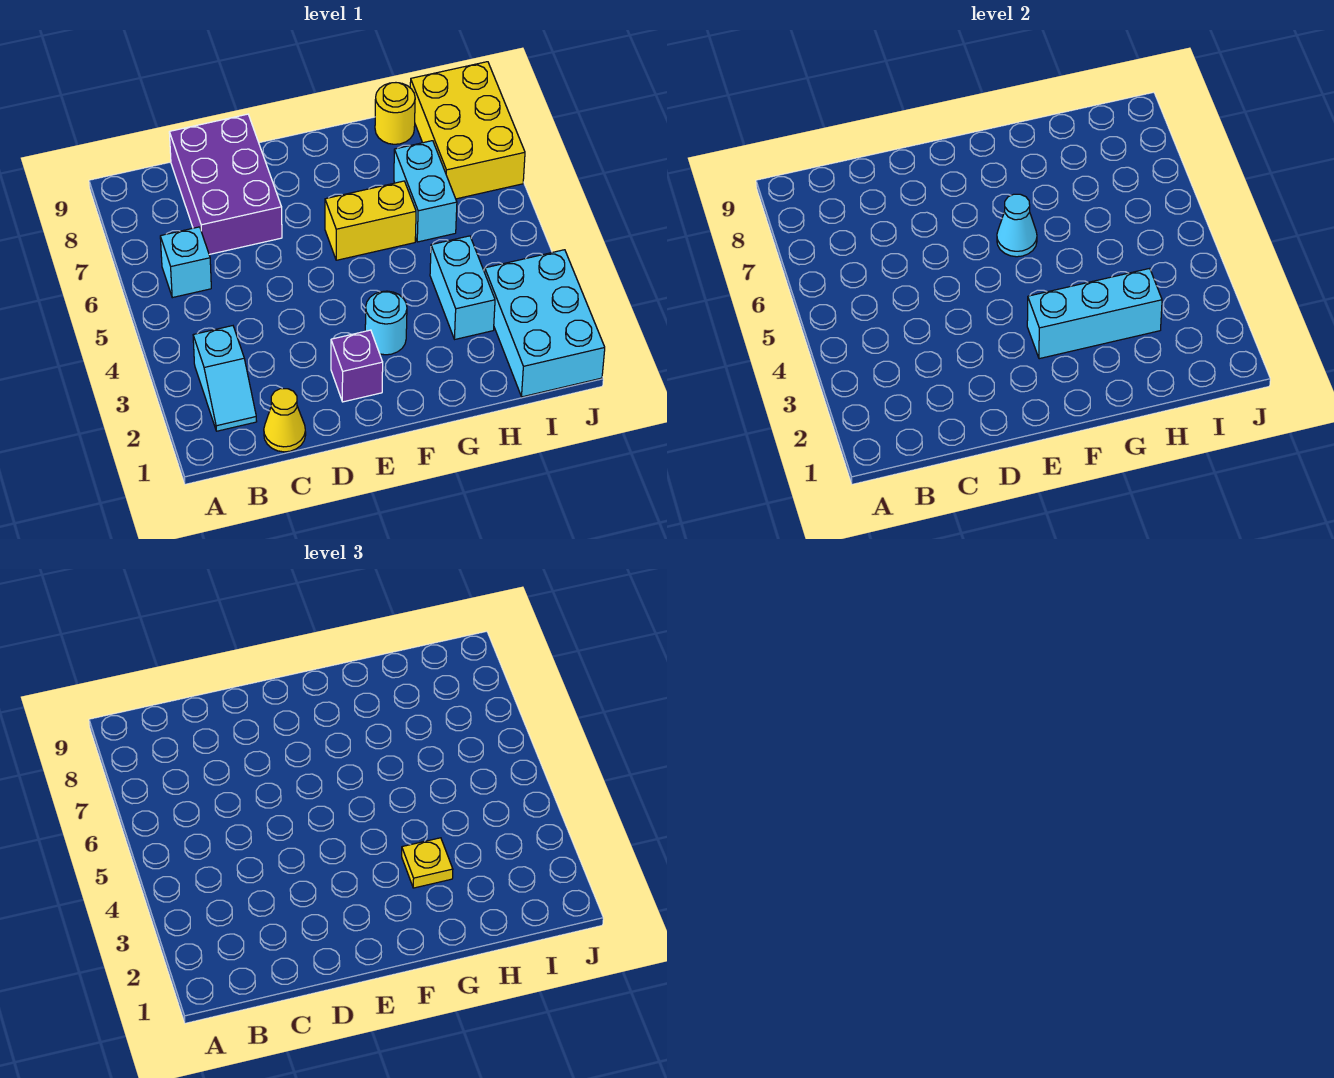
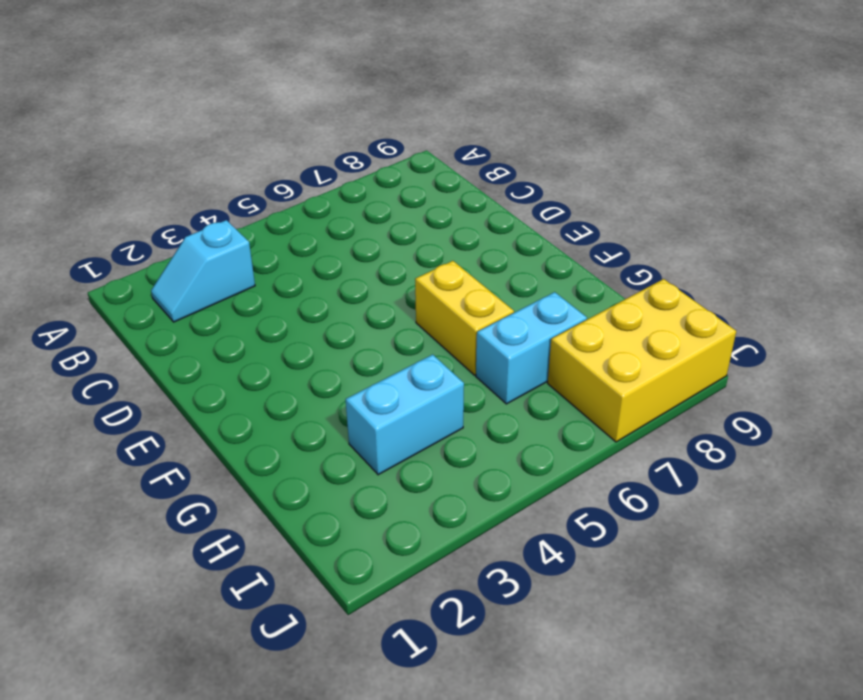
none -> cyan brick B6 level 1
none -> yellow cone C1 level 1
none -> purple brick C7:D9 level 1

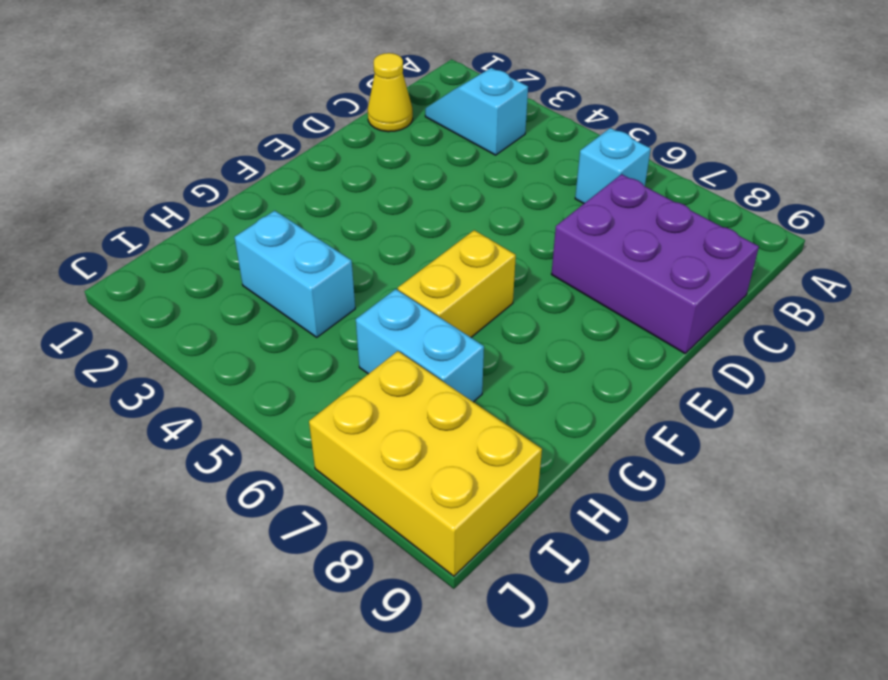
none -> purple brick E2 level 1
none -> cyan round brick F3 level 1
none -> yellow round brick H9 level 1

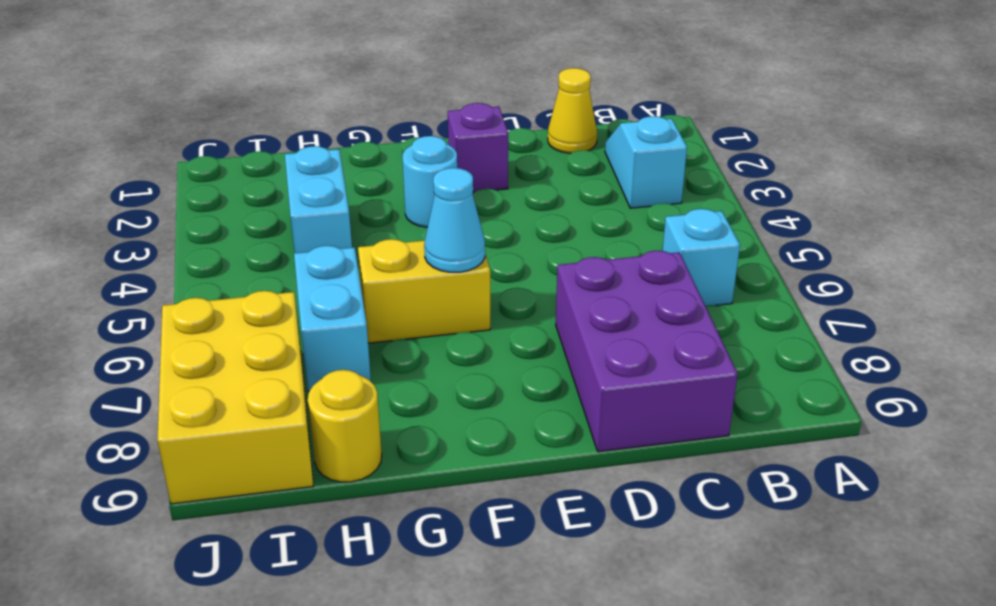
none -> cyan brick I1:J3 level 1
none -> cyan brick F3:H3 level 2
none -> yellow plate G3 level 3

